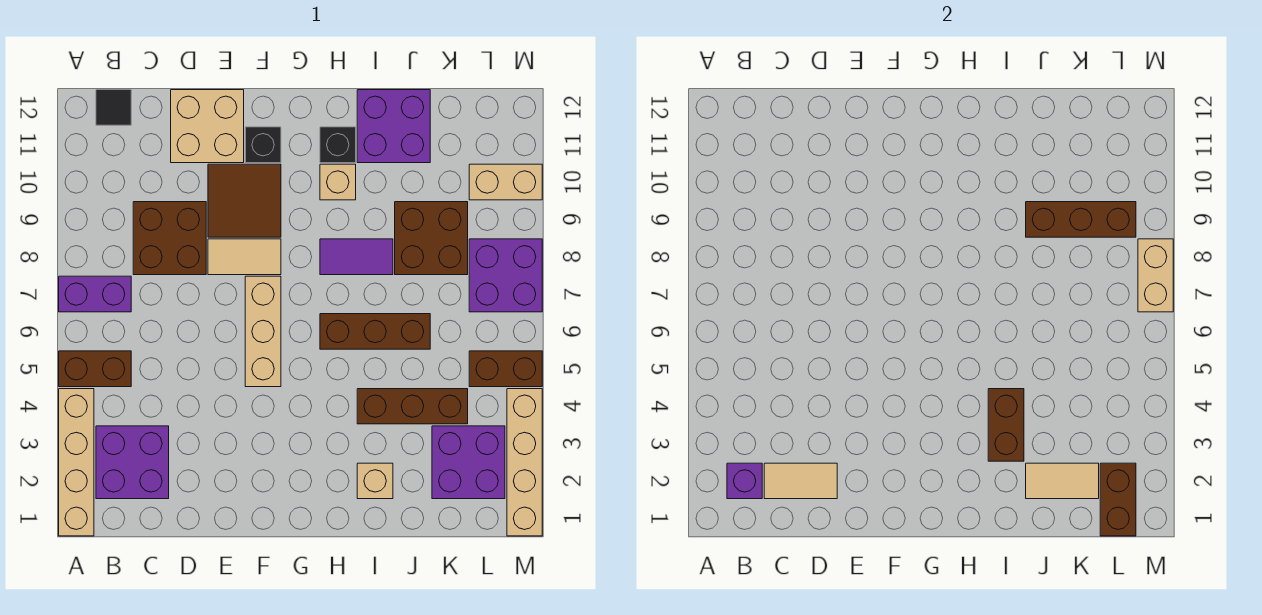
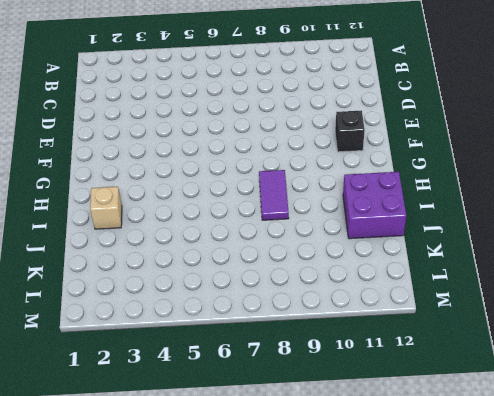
none -> tan brick A1:A4 level 1
none -> brown brick A5:B5 level 1
none -> purple brick A7:B7 level 1
none -> purple brick B2:C3 level 1

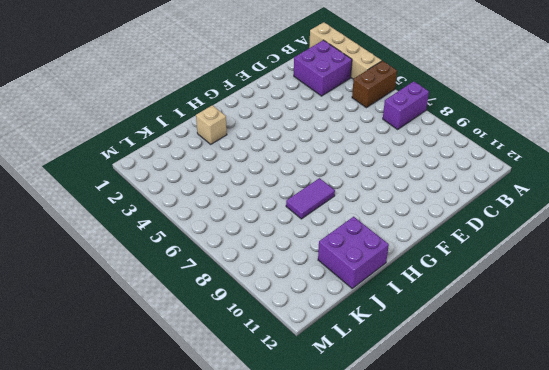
none -> black tile B12 level 1
none -> brown brick C8:D9 level 1
none -> tan brick D11:E12 level 1
none -> tan tile E8:F8 level 1

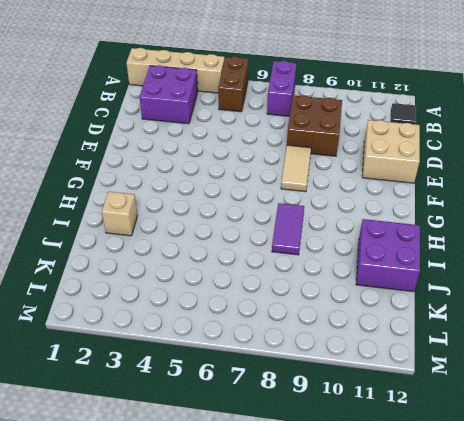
none -> brown tile E9:F10 level 1
none -> tan brick F5:F7 level 1
none -> black brick F11 level 1
none -> brown brick H6:J6 level 1

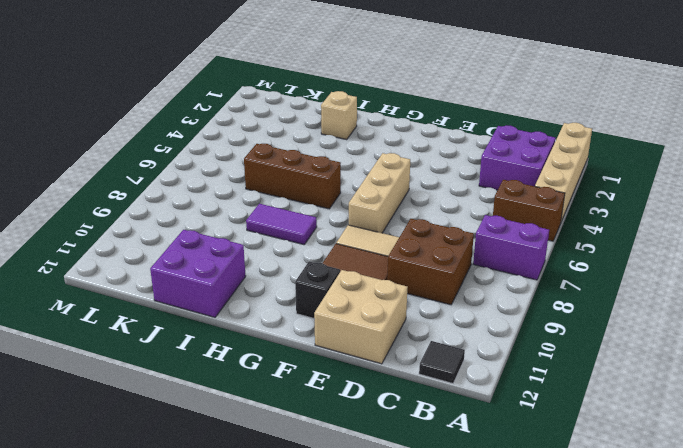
none -> tan brick H10 level 1
none -> black brick H11 level 1
none -> brown brick I4:K4 level 1
none -> brown brick J8:K9 level 1

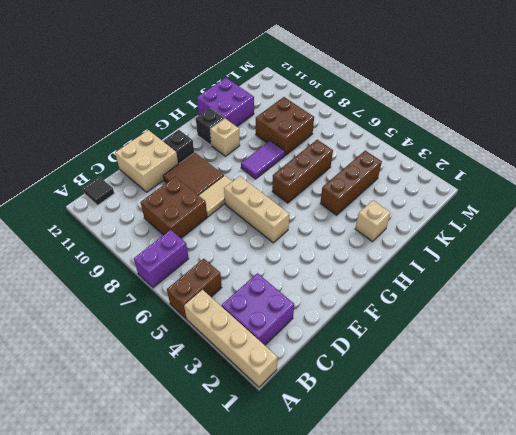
none -> purple brick K2:L3 level 1
none -> brown brick L5:M5 level 1
none -> purple brick L7:M8 level 1
none -> tan brick L10:M10 level 1

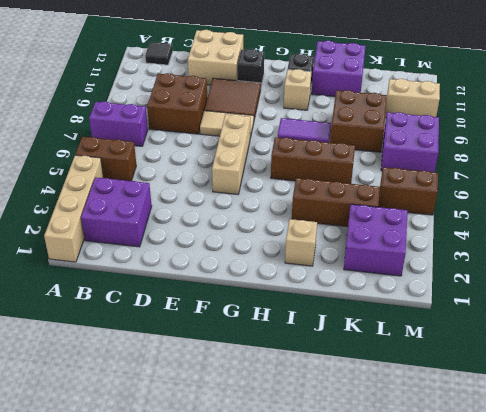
none -> tan brick M1:M4 level 1
none -> purple brick B2 level 2
none -> tan tile C2:D2 level 2
none -> brown brick I3:I4 level 2

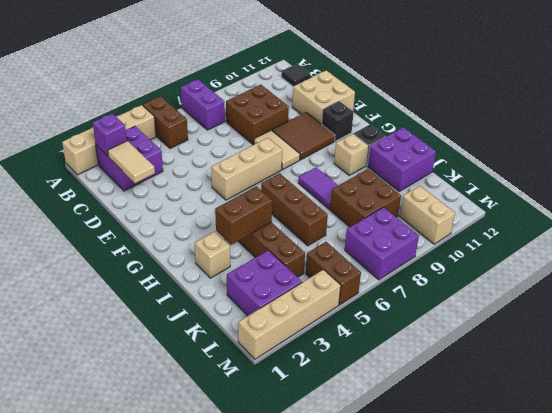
none -> tan tile J2:K2 level 2
none -> brown brick J9:L9 level 2
none -> brown brick L1:L2 level 2
none -> tan brick M7:M8 level 2

